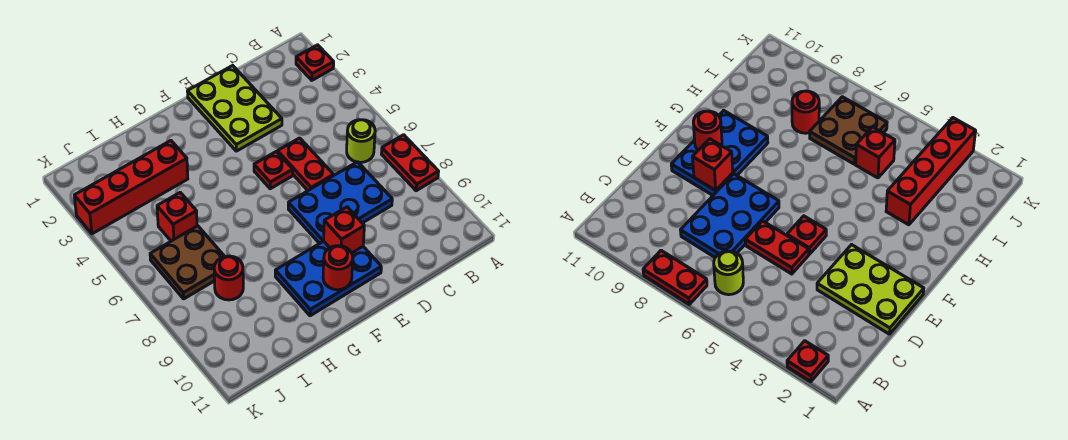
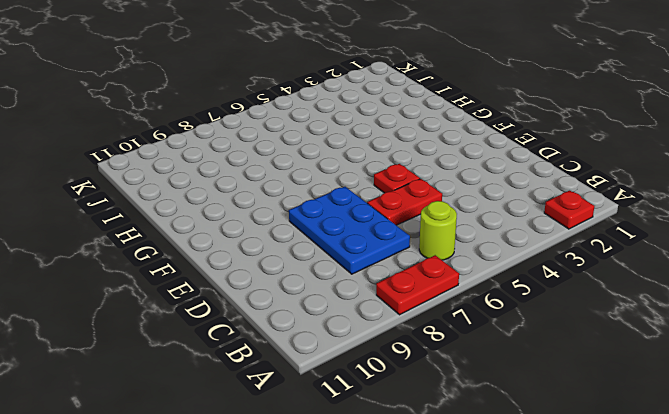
none -> lime plate D1:E3 level 1
none -> blue plate E9:G10 level 1
none -> red brick H3:K3 level 1

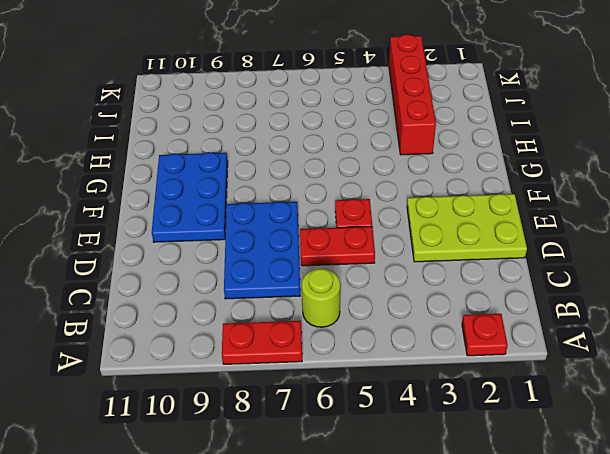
none -> red brick I5 level 1
none -> brown plate I6:J7 level 1
none -> red round brick I8 level 1

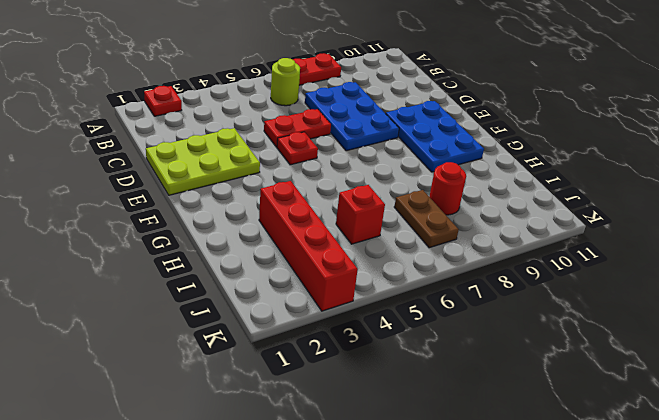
brown plate I7:J7 level 1 -> brown plate I6:J7 level 1
none -> red brick E9 level 2
none -> red round brick F10 level 2

